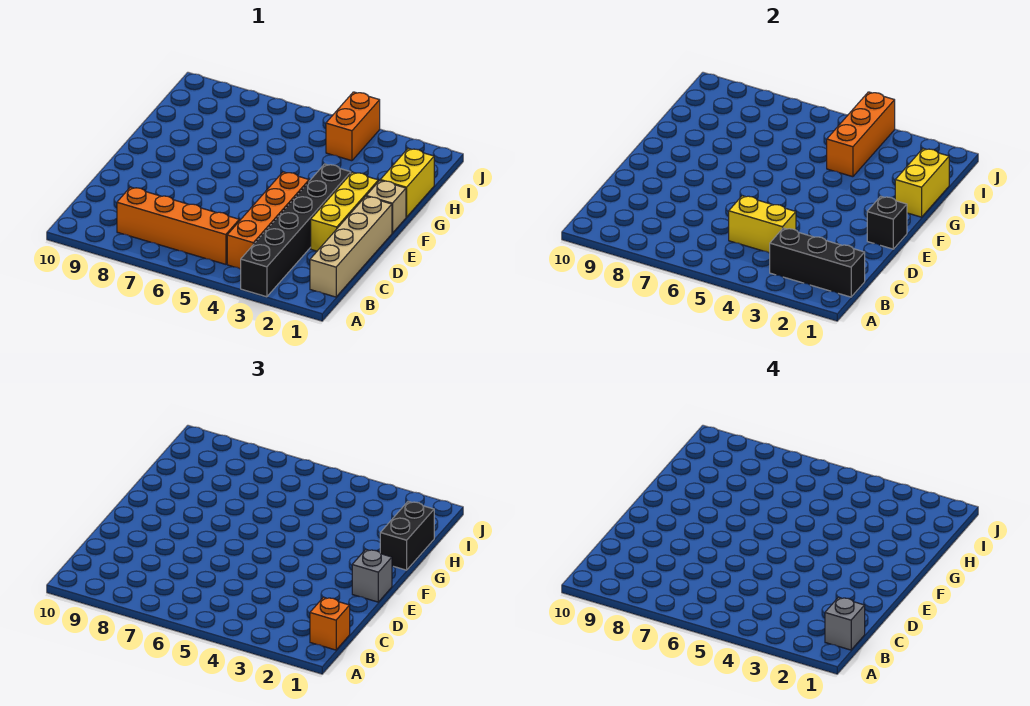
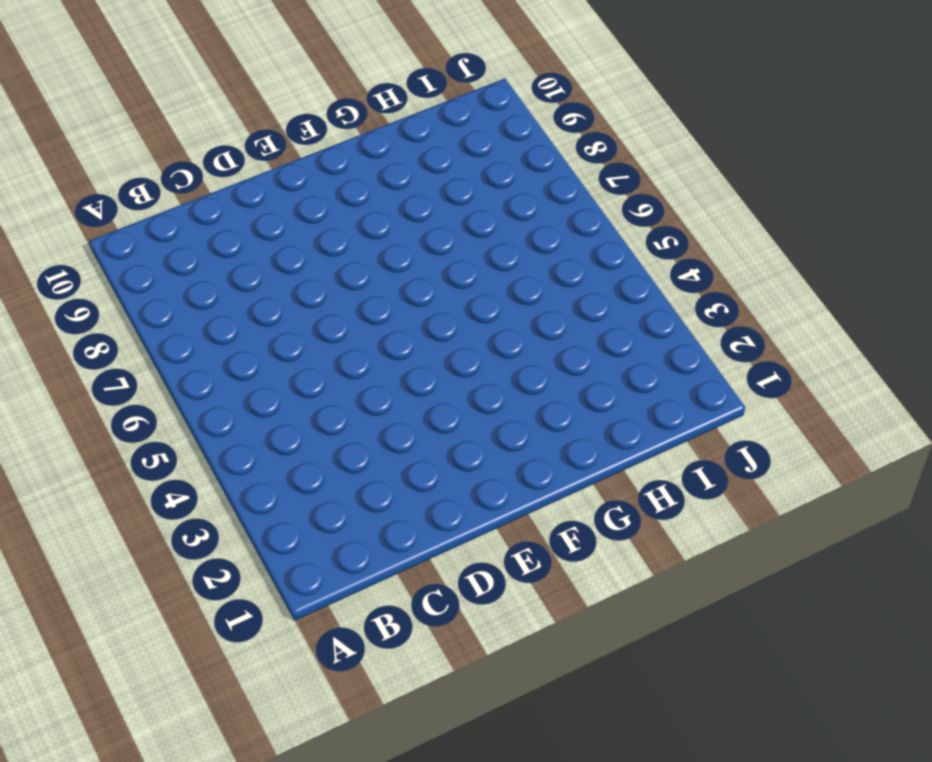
none -> black brick A3:F3 level 1
none -> tan brick B1:E1 level 1
none -> orange brick B4:E4 level 1

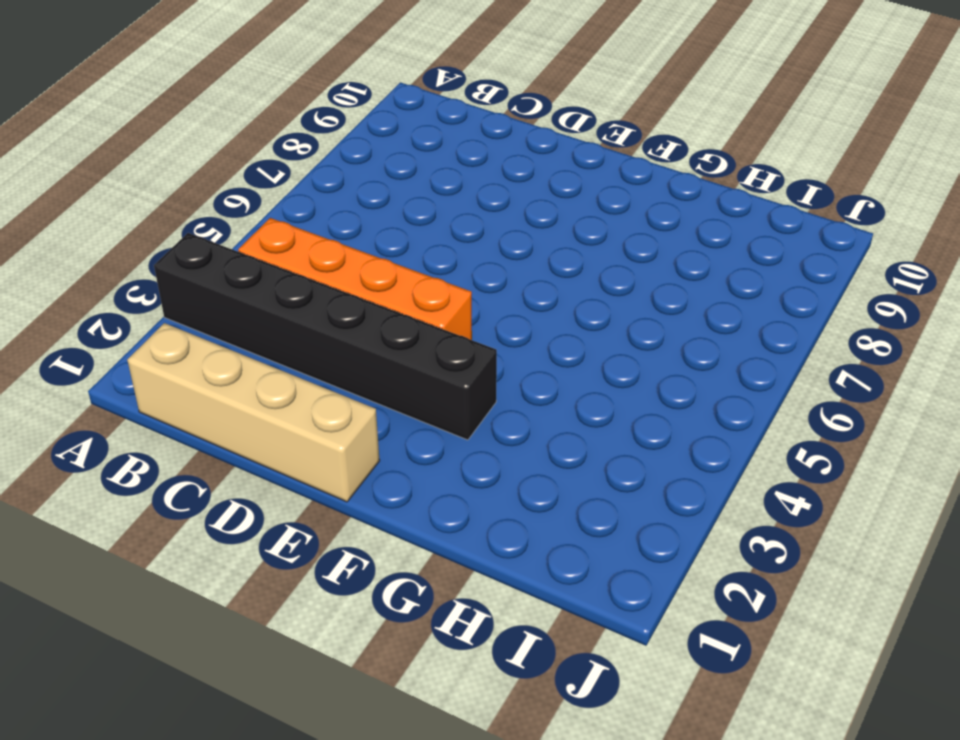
none -> orange brick B5:B8 level 1
none -> yellow brick D2:F2 level 1
none -> tan brick F1 level 1

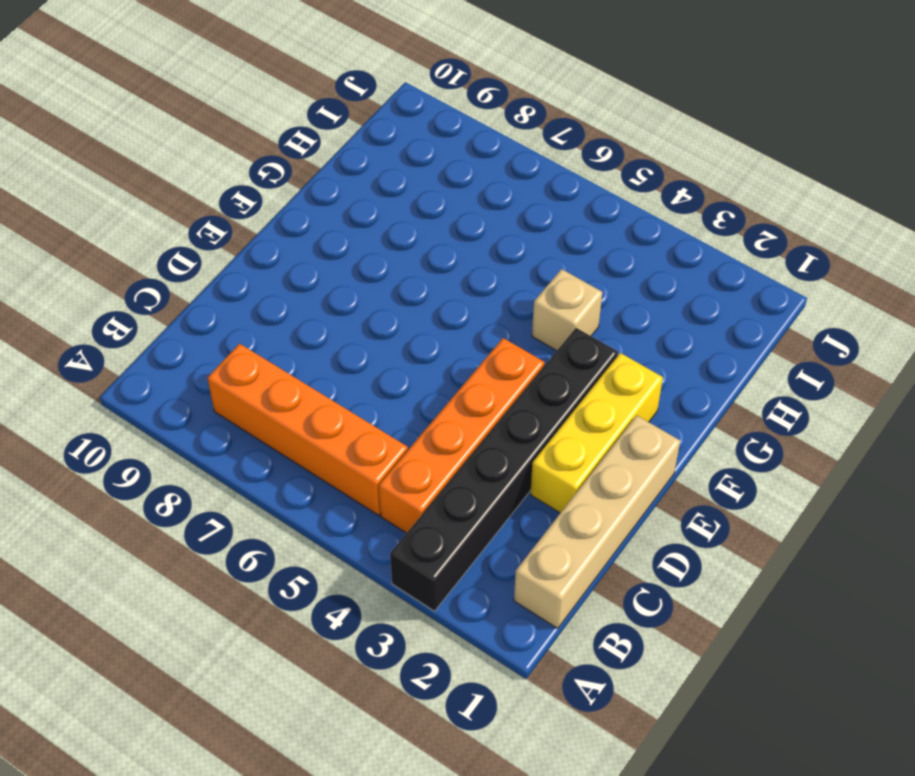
tan brick G4 level 1 -> tan brick F1 level 1
none -> yellow brick G1:H1 level 1
none -> orange brick I4:J4 level 1
none -> black brick B1:B3 level 2

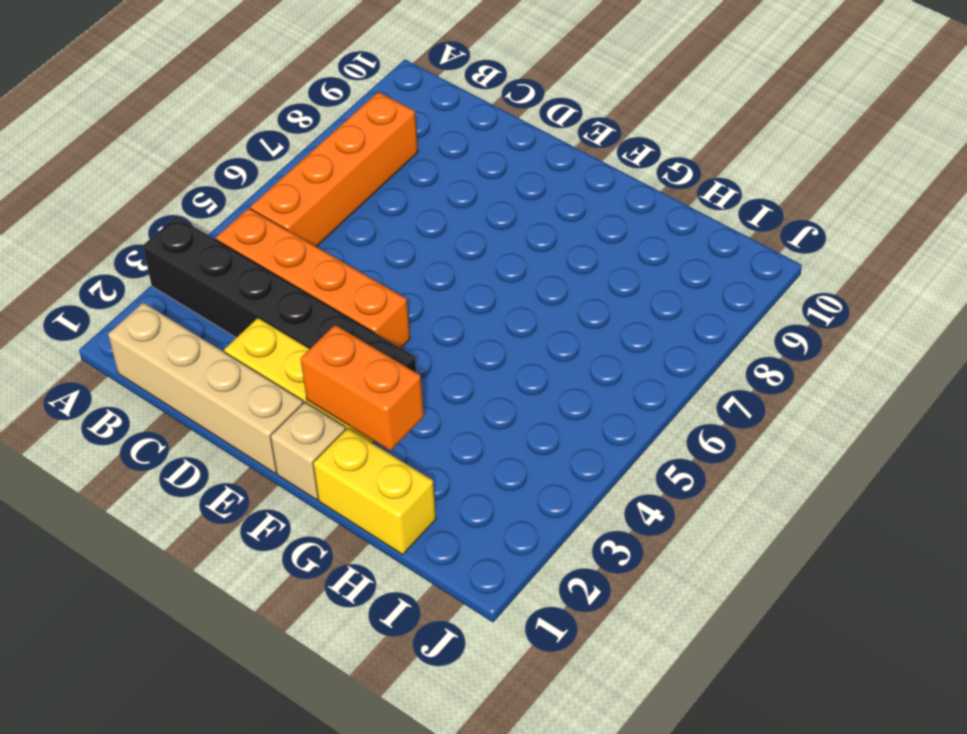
orange brick F2:G2 level 2 -> orange brick I4:J4 level 1
none -> black brick B1:B3 level 2
none -> yellow brick C4:C5 level 2
none -> black brick E1 level 2

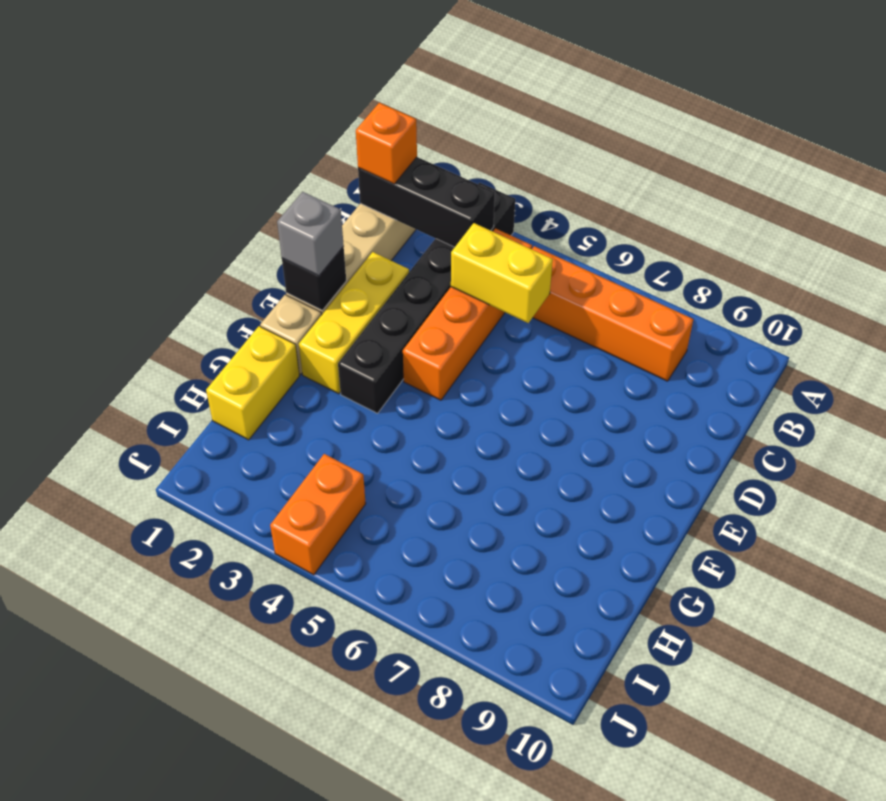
none -> yellow brick G1:H1 level 2
none -> orange brick H4:J4 level 2
none -> black brick G1:H1 level 3

